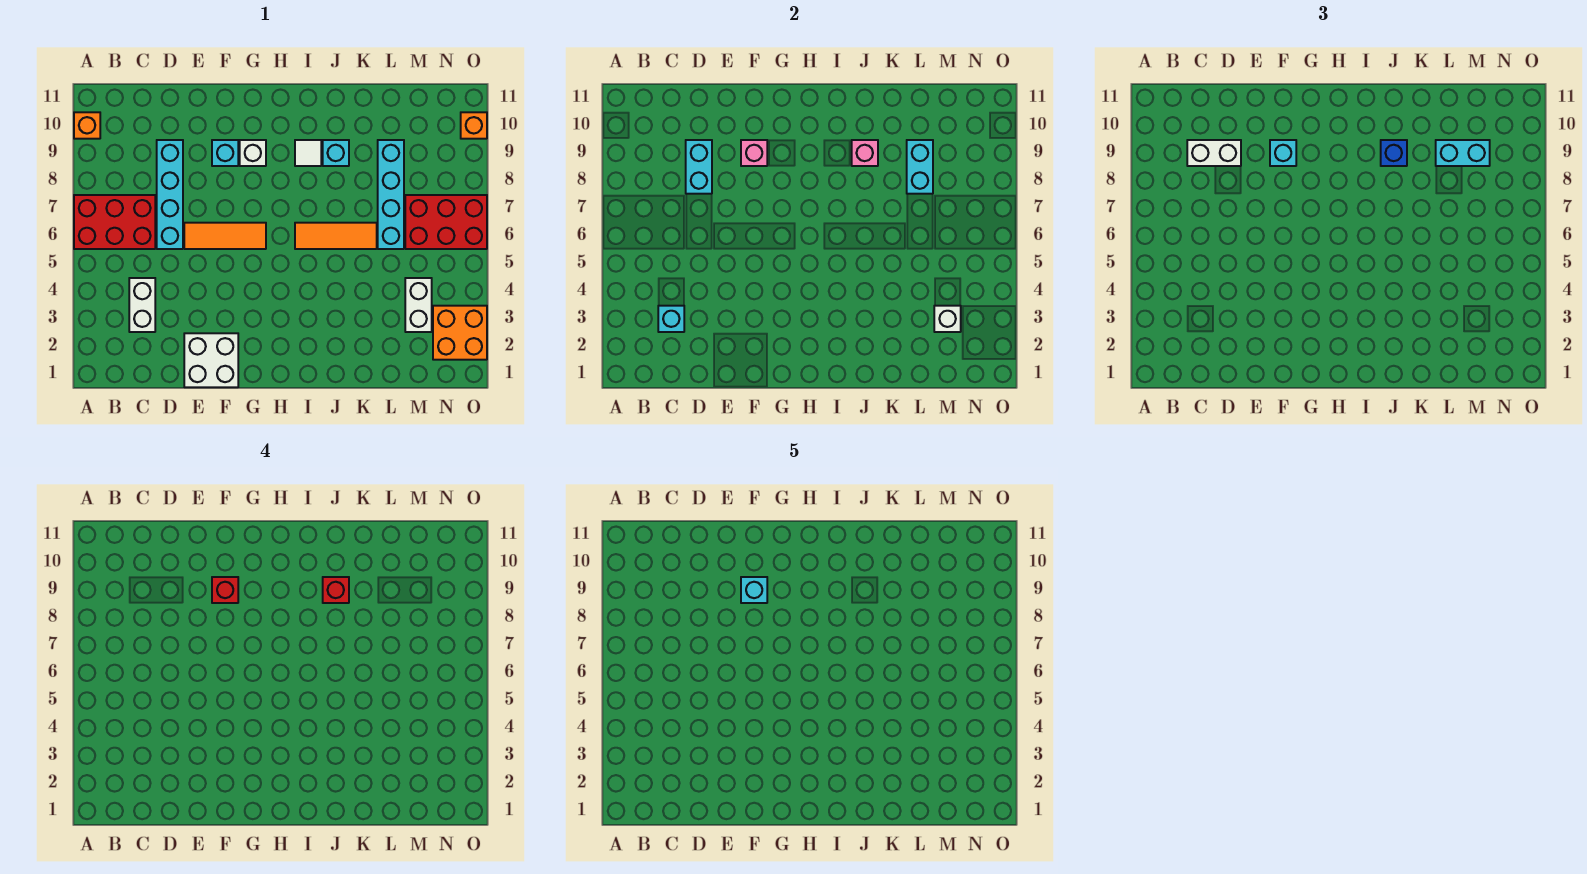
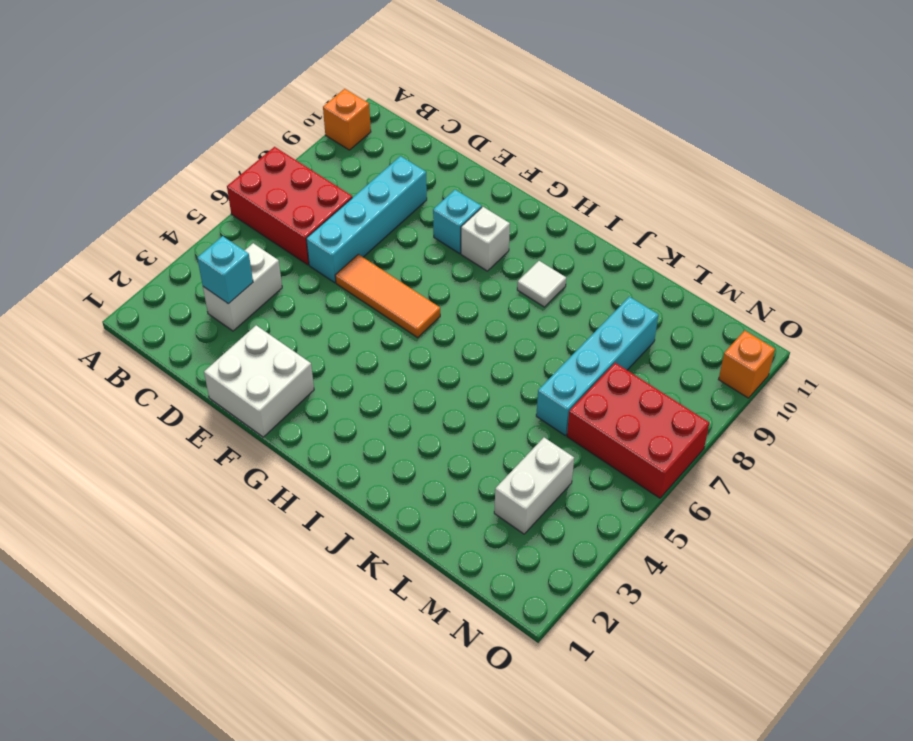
none -> orange tile I6:K6 level 1
none -> cyan brick J9 level 1
none -> orange brick N2:O3 level 1

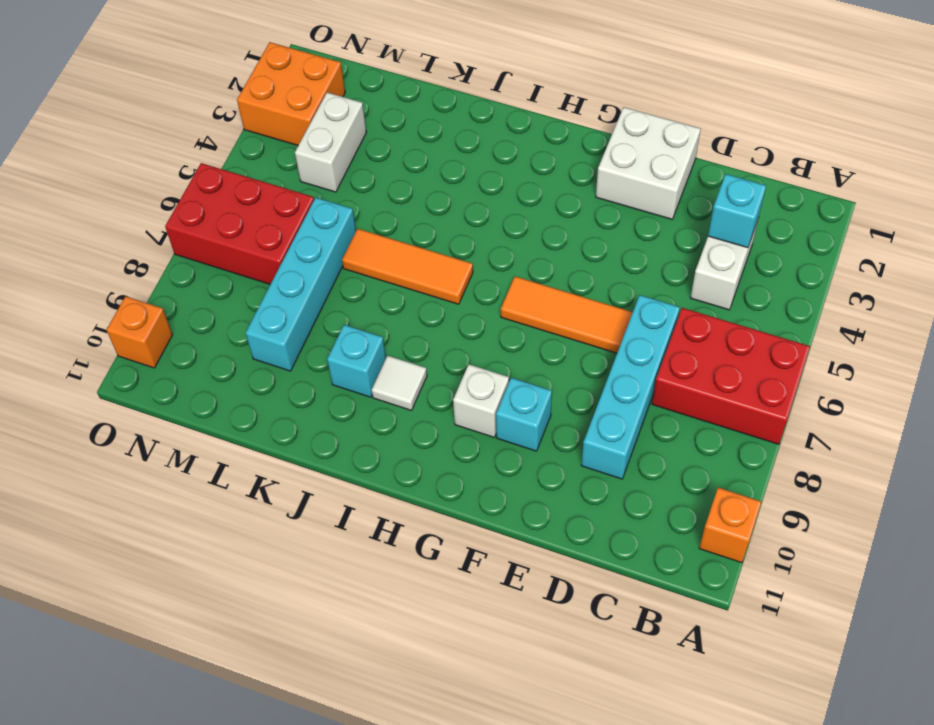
none -> cyan brick D8:D9 level 2
none -> pink brick F9 level 2
none -> pink brick J9 level 2

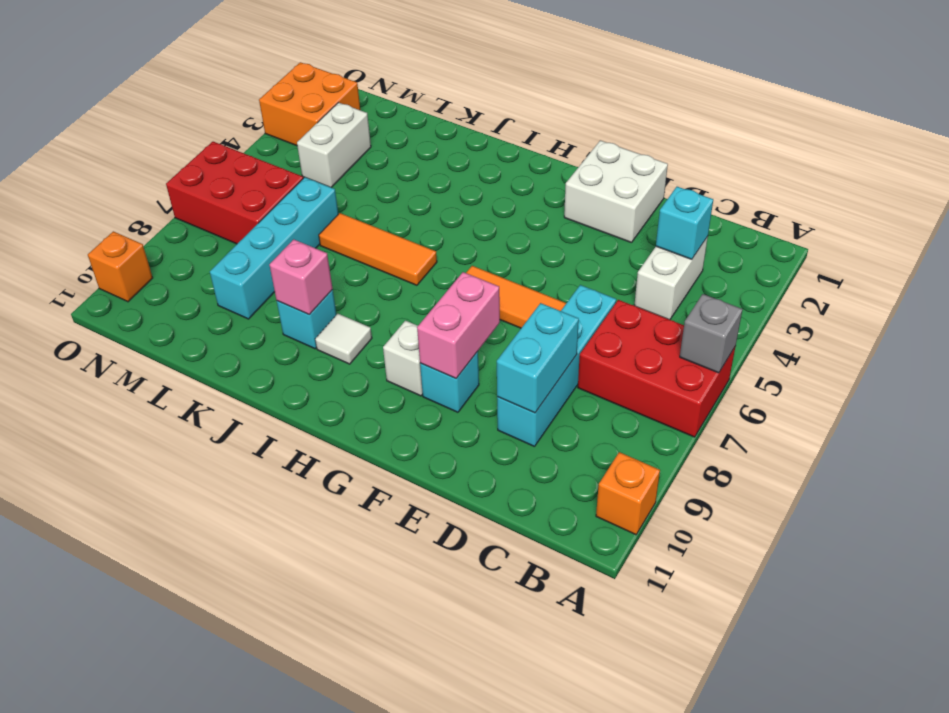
grey brick A6 level 2 -> none
pink brick F8:F9 level 2 -> pink brick F9 level 2
none -> cyan brick L8:L9 level 2
none -> white brick M3 level 2
none -> white brick C9:D9 level 3

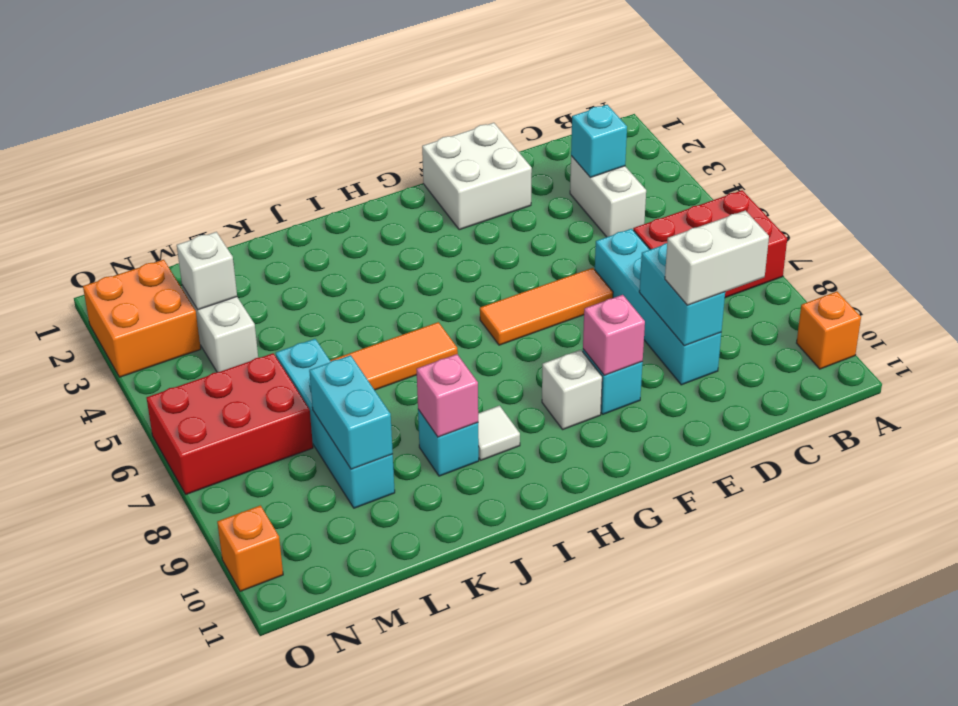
none -> cyan brick F9 level 3
none -> blue brick J9 level 3
none -> cyan brick L9:M9 level 3

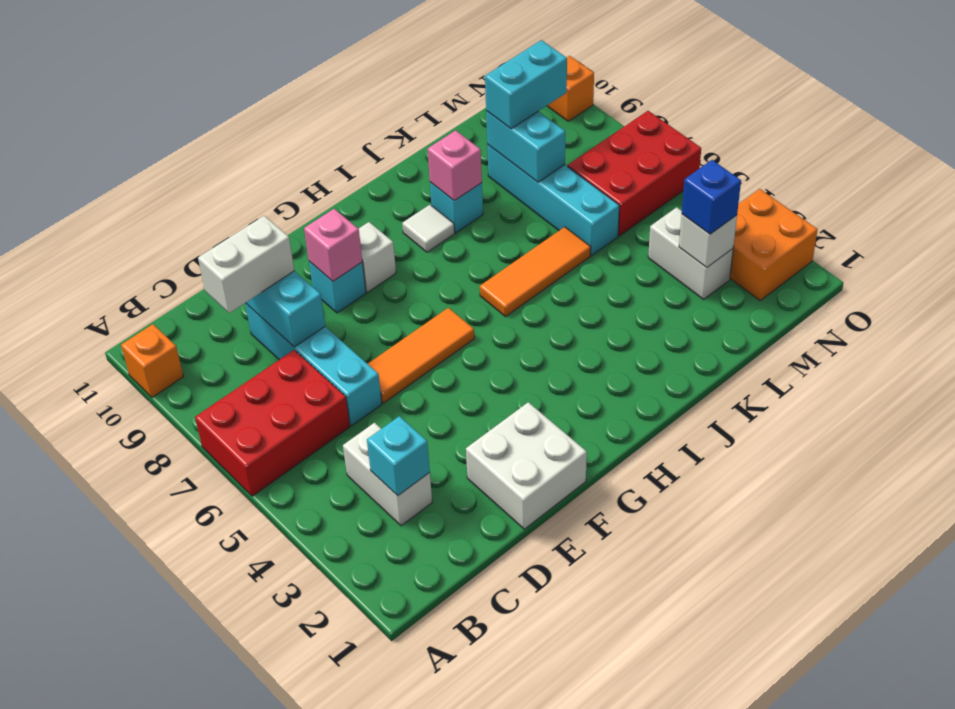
blue brick M3 level 3 -> blue brick J9 level 3
none -> cyan brick F9 level 3
none -> red brick F9 level 4
none -> red brick J9 level 4

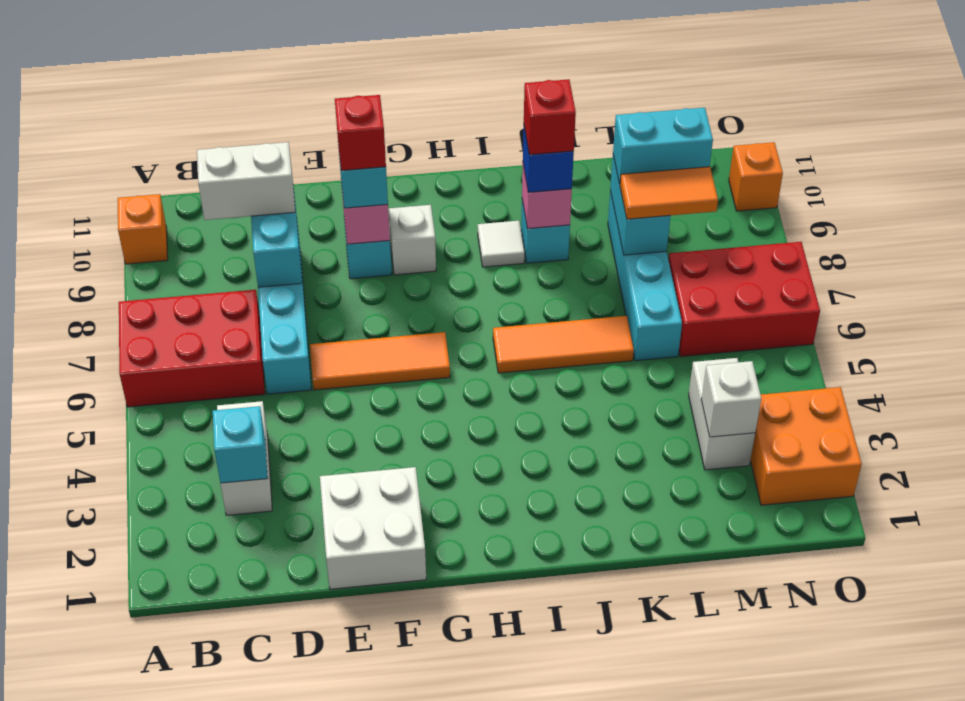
orange tile L8:M8 level 3 -> none
none -> cyan brick F9 level 5

